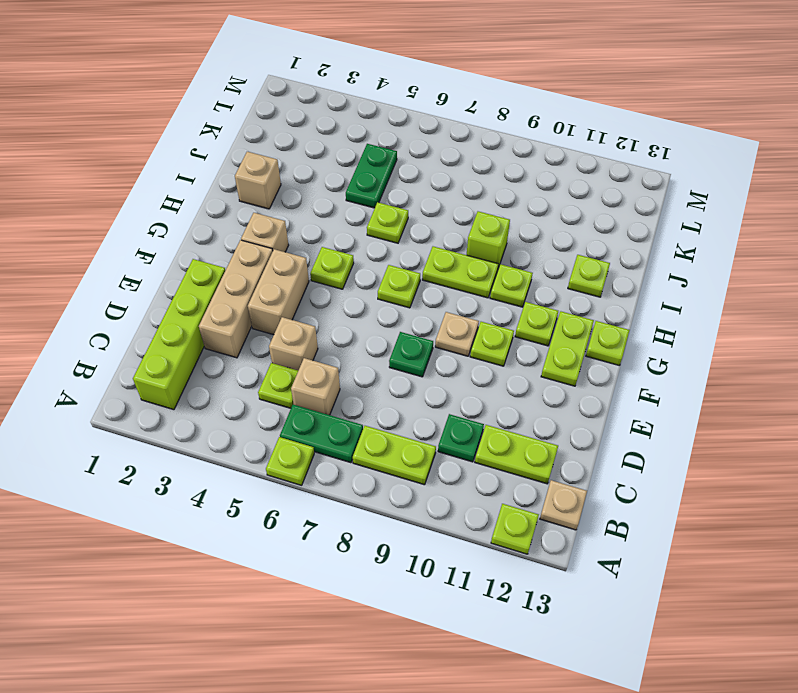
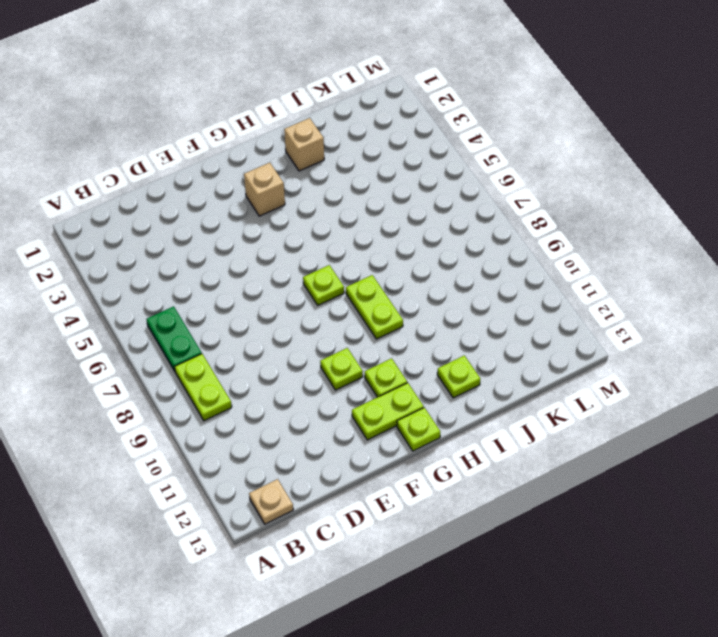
none -> lime plate A6 level 1
none -> lime plate A12 level 1
none -> lime brick B2:E2 level 1

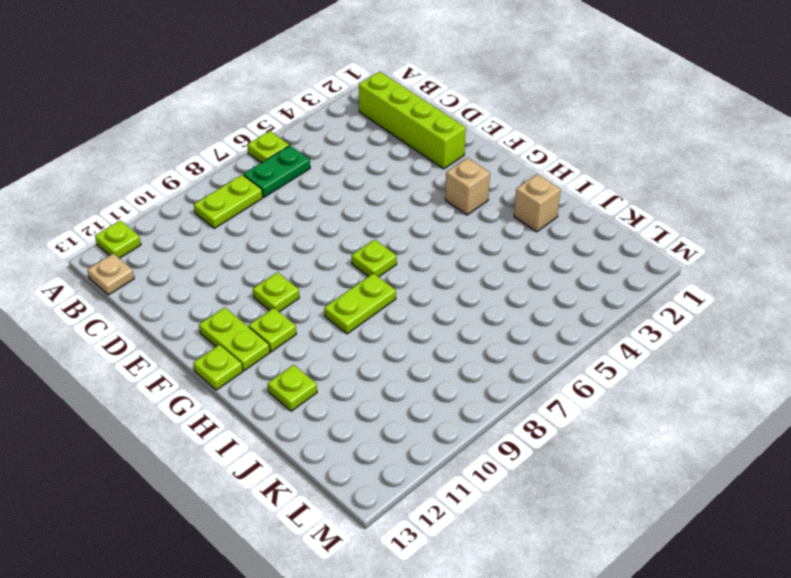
none -> lime plate C5 level 1
none -> tan brick C6 level 1
none -> green plate C10 level 1

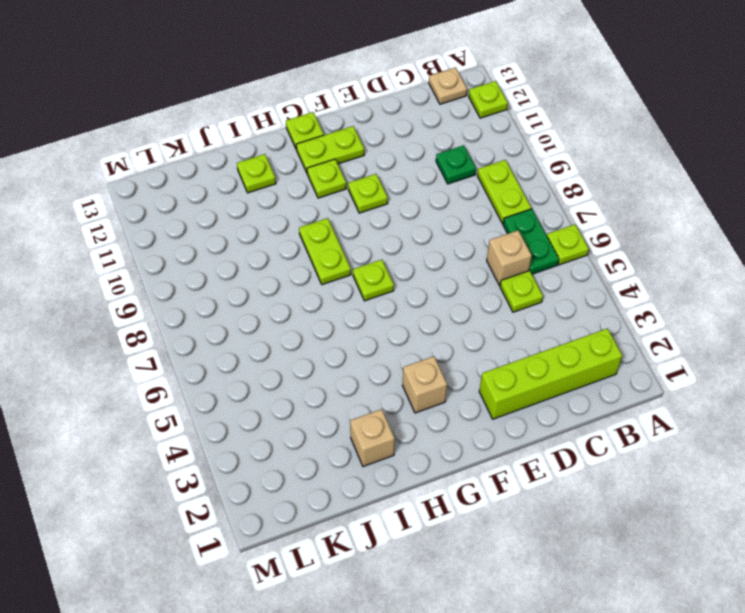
none -> lime plate C11:C12 level 1
none -> tan brick D3:F3 level 1
none -> tan brick D5 level 1

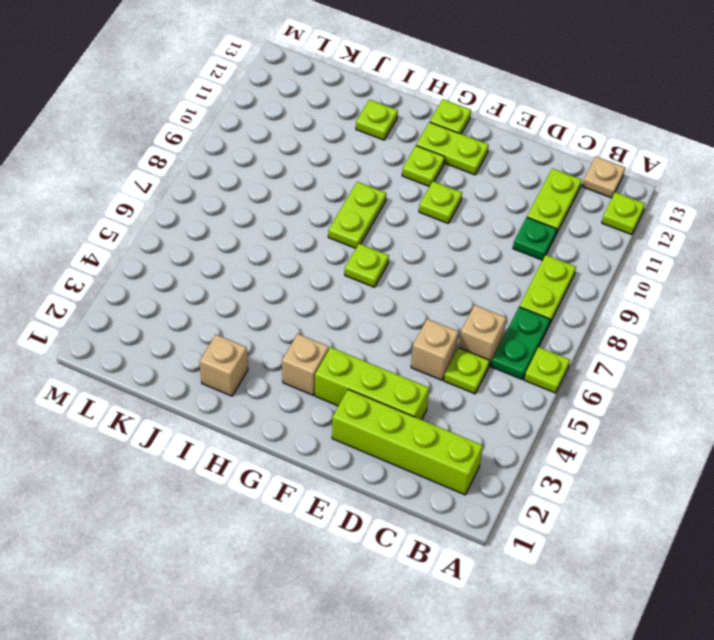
lime brick D3:F3 level 1 -> tan brick D3:F3 level 1
none -> tan brick E4:F4 level 1
none -> green plate E8 level 1
none -> tan plate F9 level 1

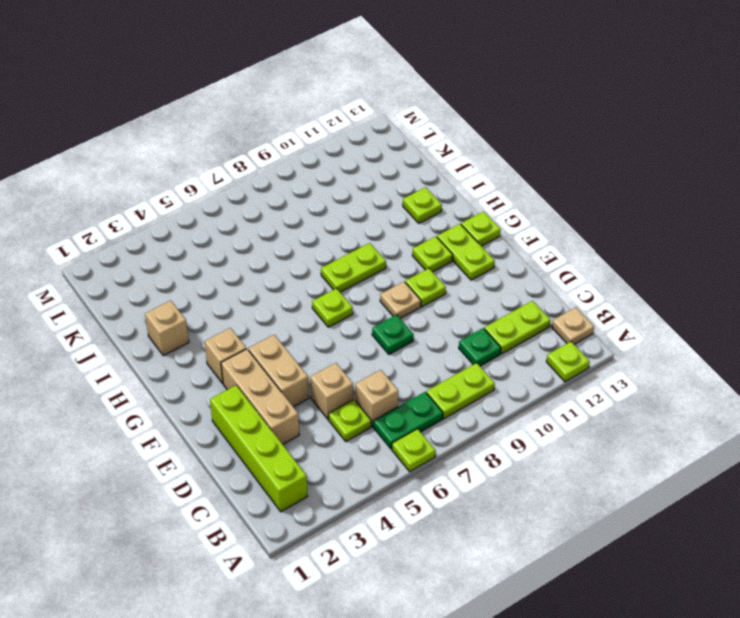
none -> lime plate G5 level 1
none -> lime plate H10 level 1
none -> lime plate I6 level 1

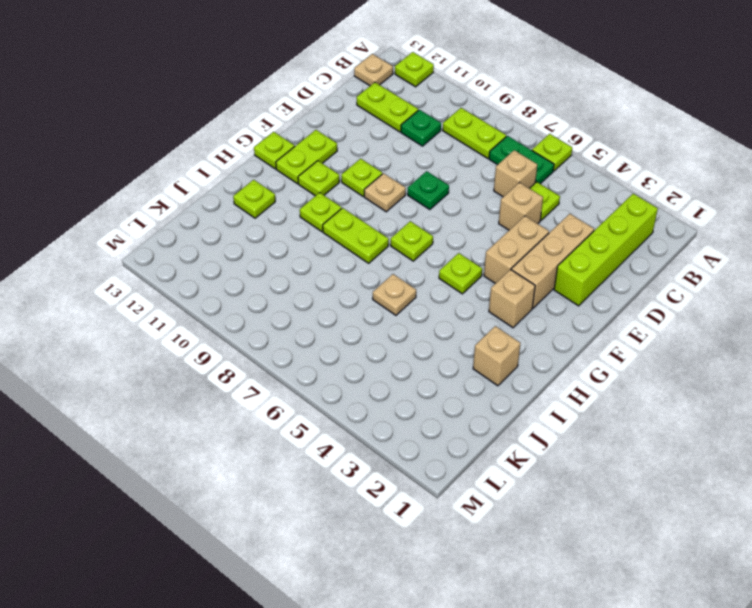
tan plate I6 level 1 -> lime plate I6 level 1
none -> lime brick I9 level 1
none -> green plate J5:K5 level 1

